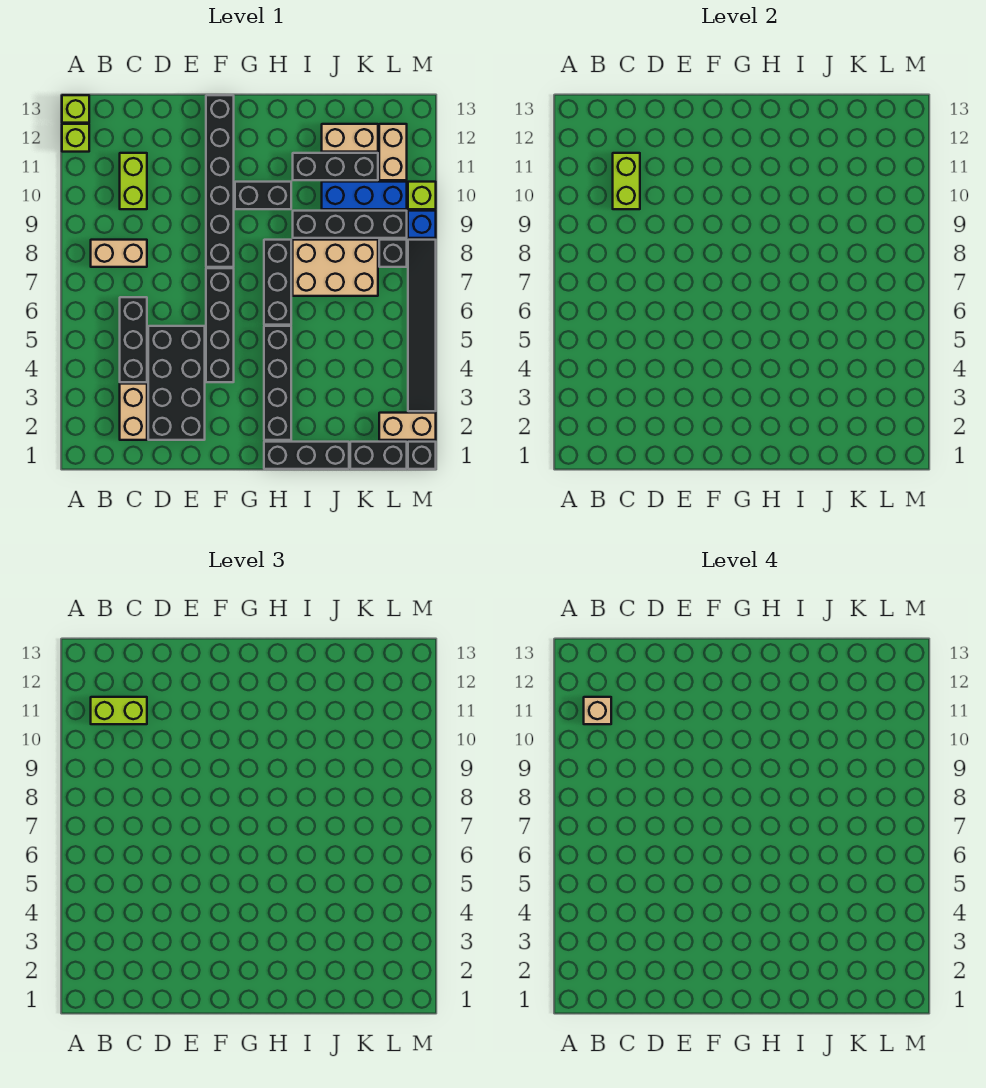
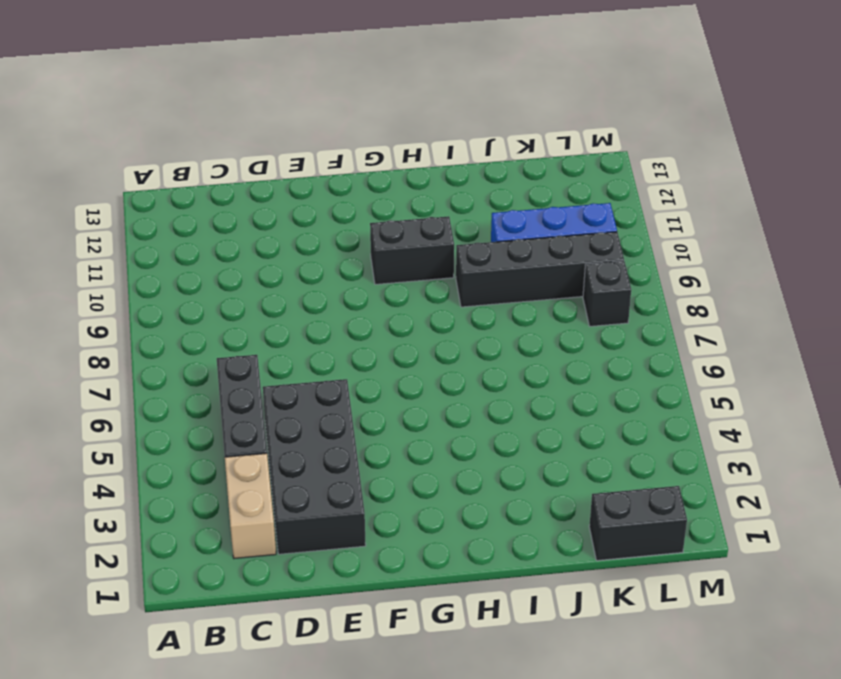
none -> lime brick A12 level 1
none -> lime brick A13 level 1
none -> tan brick B8:C8 level 1

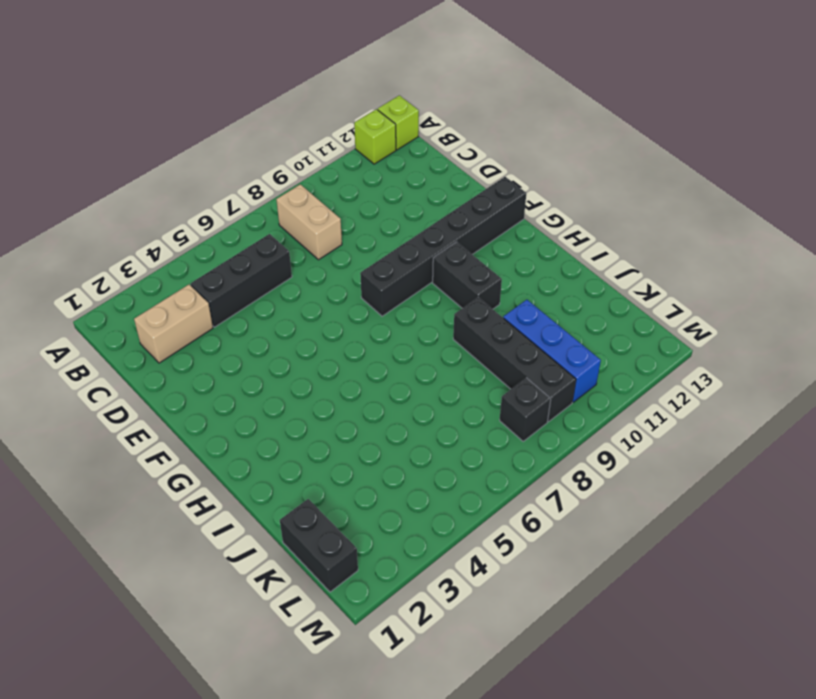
none -> lime brick C10:C11 level 1
none -> black brick D2:E5 level 1
none -> black brick F4:F7 level 1

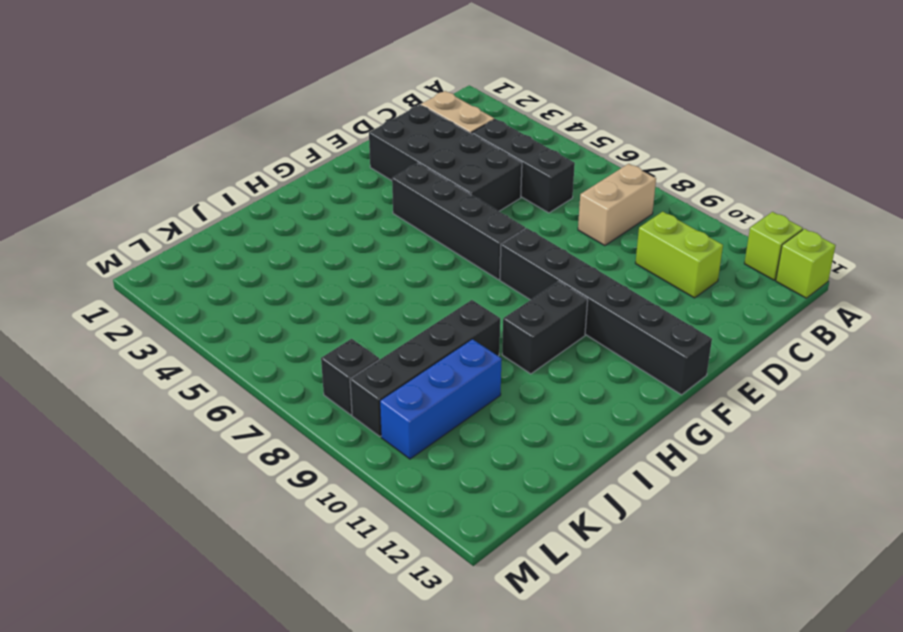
none -> black brick H1:J1 level 1
none -> black brick H2:H5 level 1
none -> black brick H6:H8 level 1

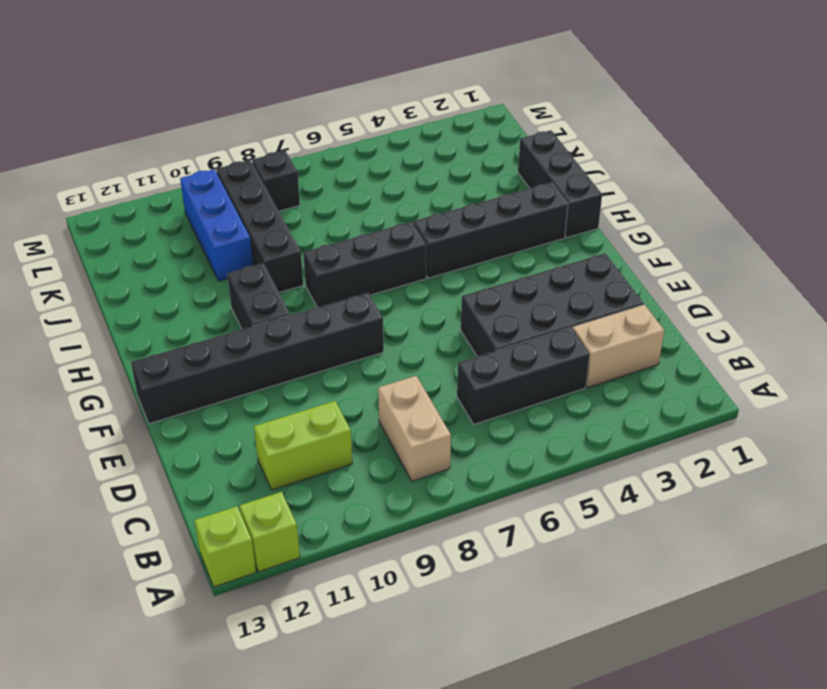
none -> black brick F4:F7 level 1
none -> tan brick I7:K8 level 1
none -> black brick I11:K11 level 1

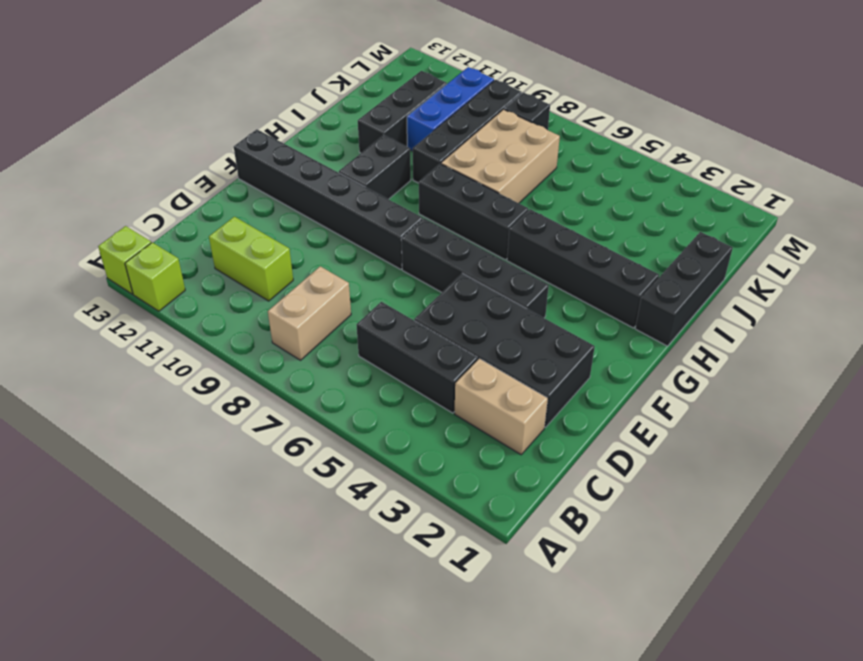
none -> tan brick J12:K12 level 1
none -> black brick K1:L1 level 1
none -> tan brick L2:M2 level 1

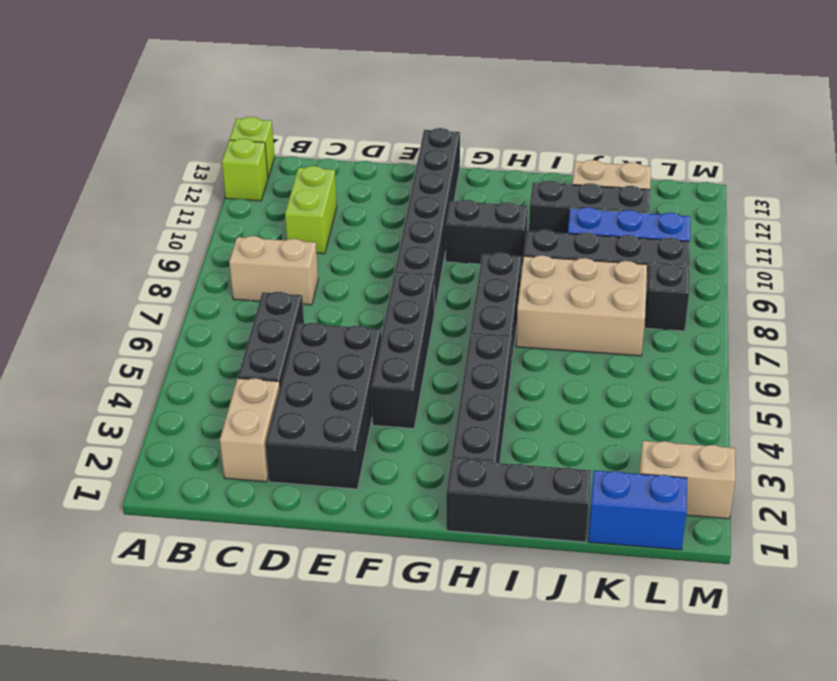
blue brick K1:L1 level 1 -> black brick K1:L1 level 1
none -> tan brick L11:L12 level 1
none -> black brick M1 level 1
none -> black tile M3:M8 level 1

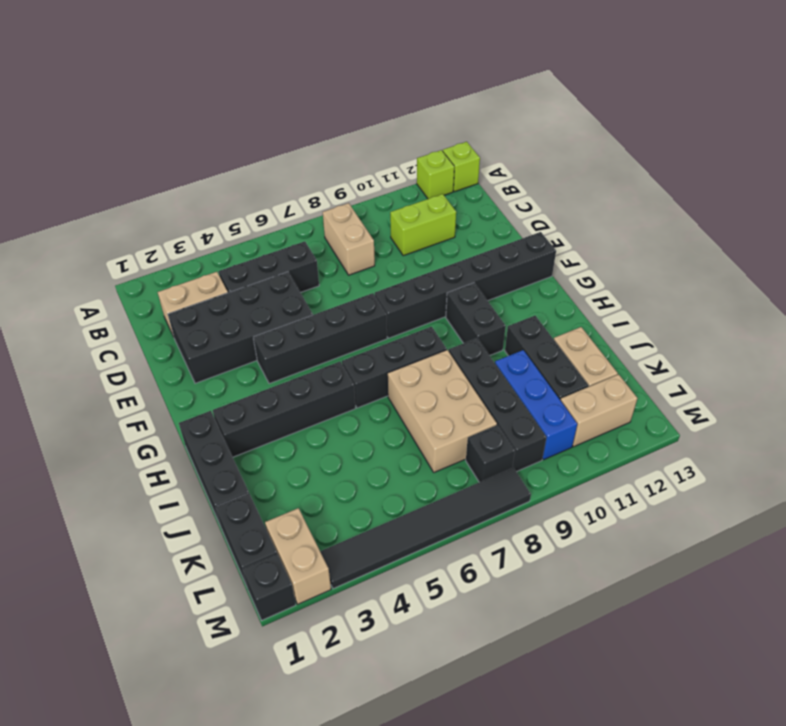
none -> blue brick M9 level 1
none -> lime brick M10 level 1
none -> lime brick C10:C11 level 2

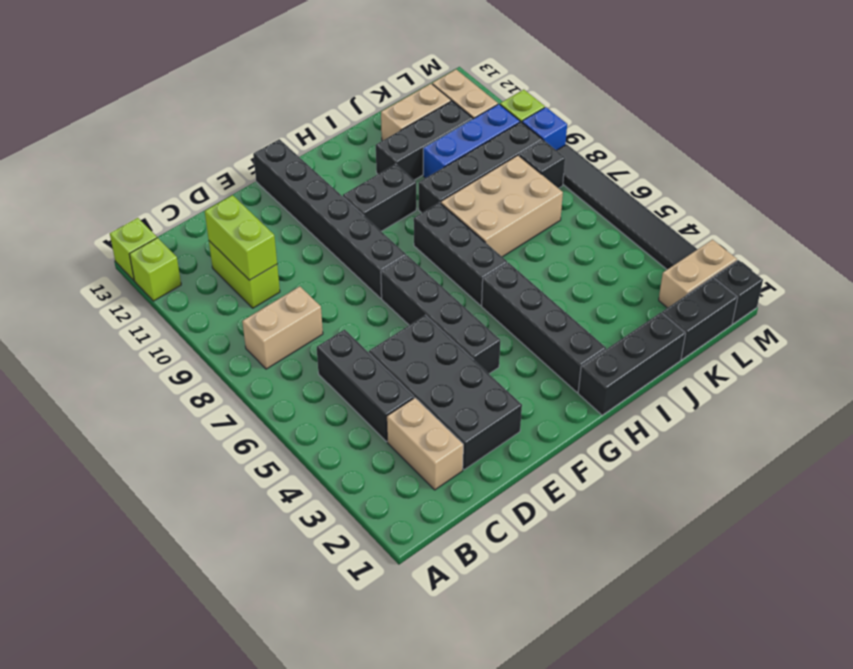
none -> lime brick B11:C11 level 3
none -> tan brick B11 level 4

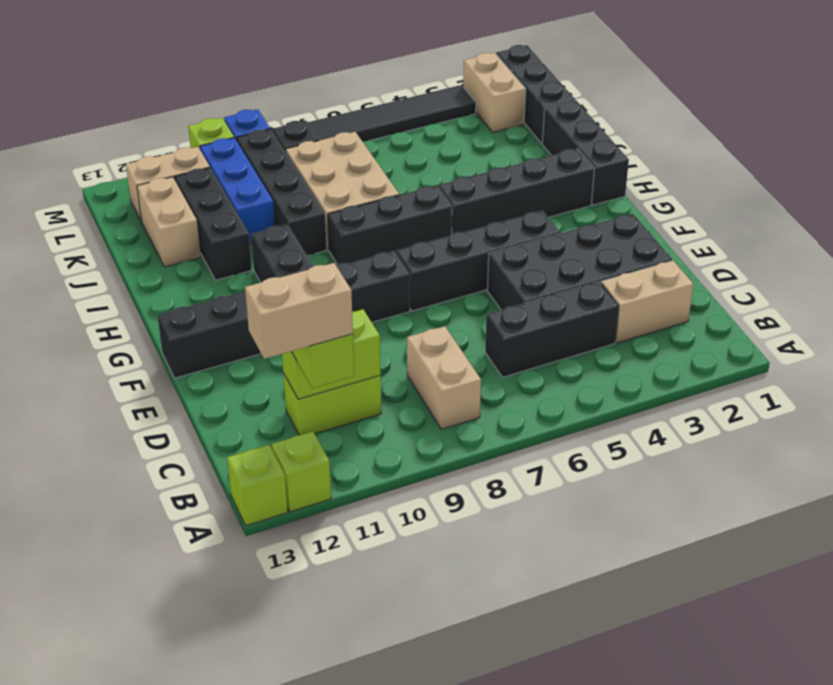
tan brick B11:B12 level 4 -> tan brick B11 level 4

